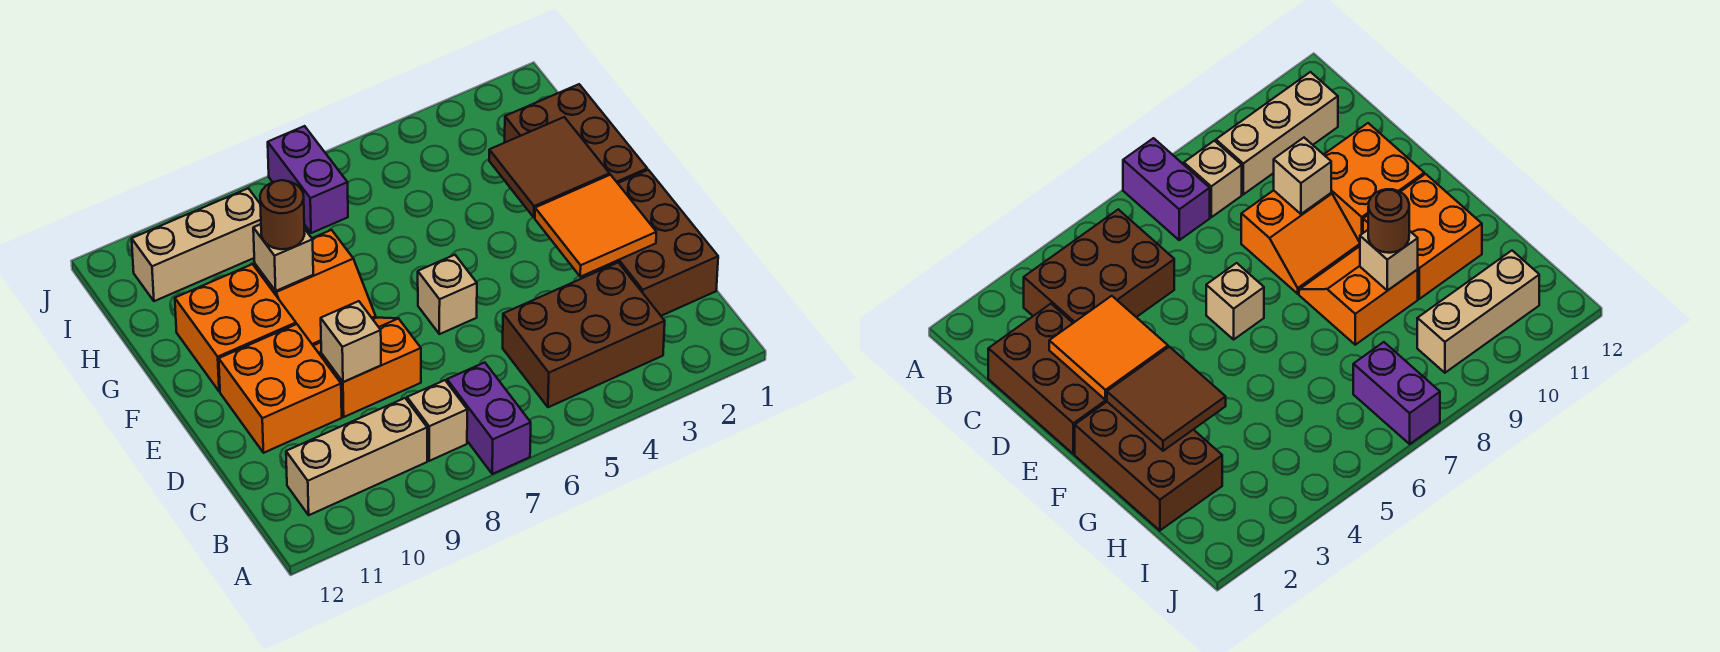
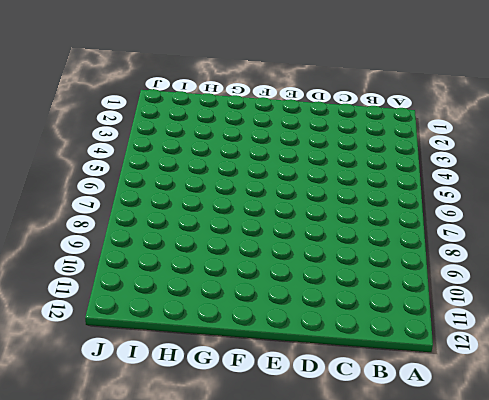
none -> purple brick A7:B7 level 1
none -> brown brick B3:C5 level 1
none -> tan brick B8 level 1

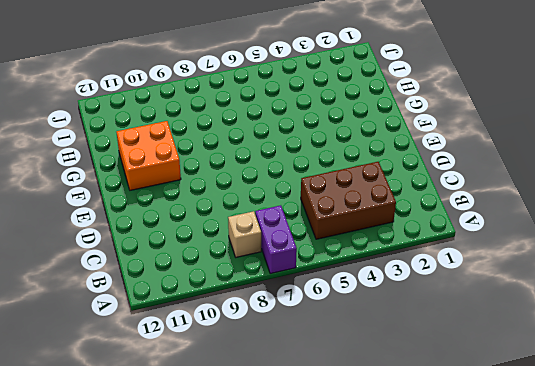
none -> tan brick B9:B11 level 1
none -> brown brick C1:E2 level 1
none -> orange slope D8:E9 level 1 top D

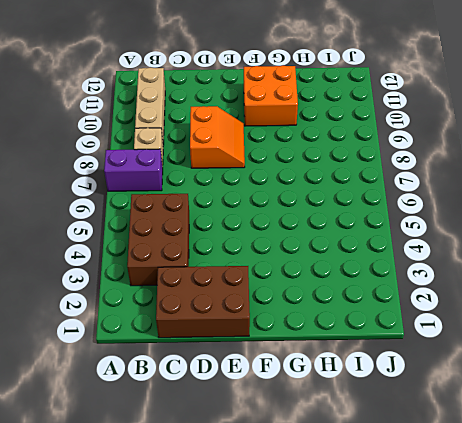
none -> orange brick D10:E11 level 1
none -> tan brick E6 level 1
none -> brown brick F1:H2 level 1

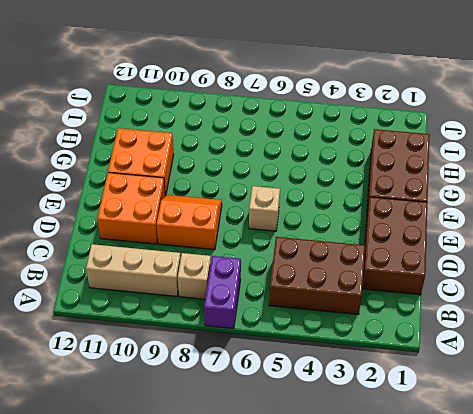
none -> orange slope F8:G9 level 1 top G
none -> purple brick I7:J7 level 1
none -> tan brick I9:I11 level 1

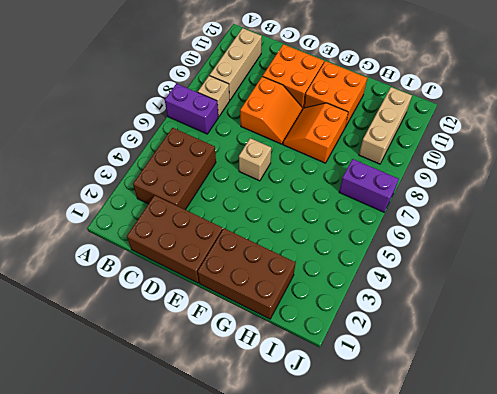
none -> orange tile D2:E3 level 2
none -> tan brick D9 level 2
none -> brown tile F2:G3 level 2

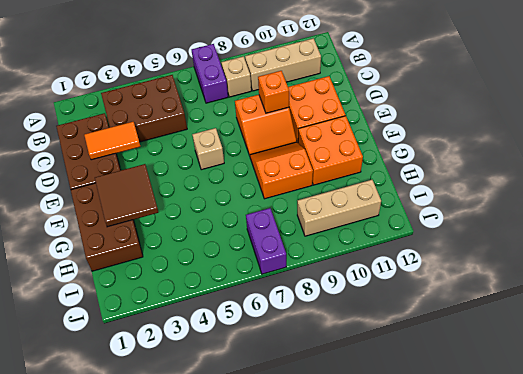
orange tile D2:D3 level 2 -> orange tile D2:E3 level 2
orange brick D9 level 2 -> tan brick D9 level 2
none -> tan brick G9 level 2
none -> brown round brick G9 level 3

